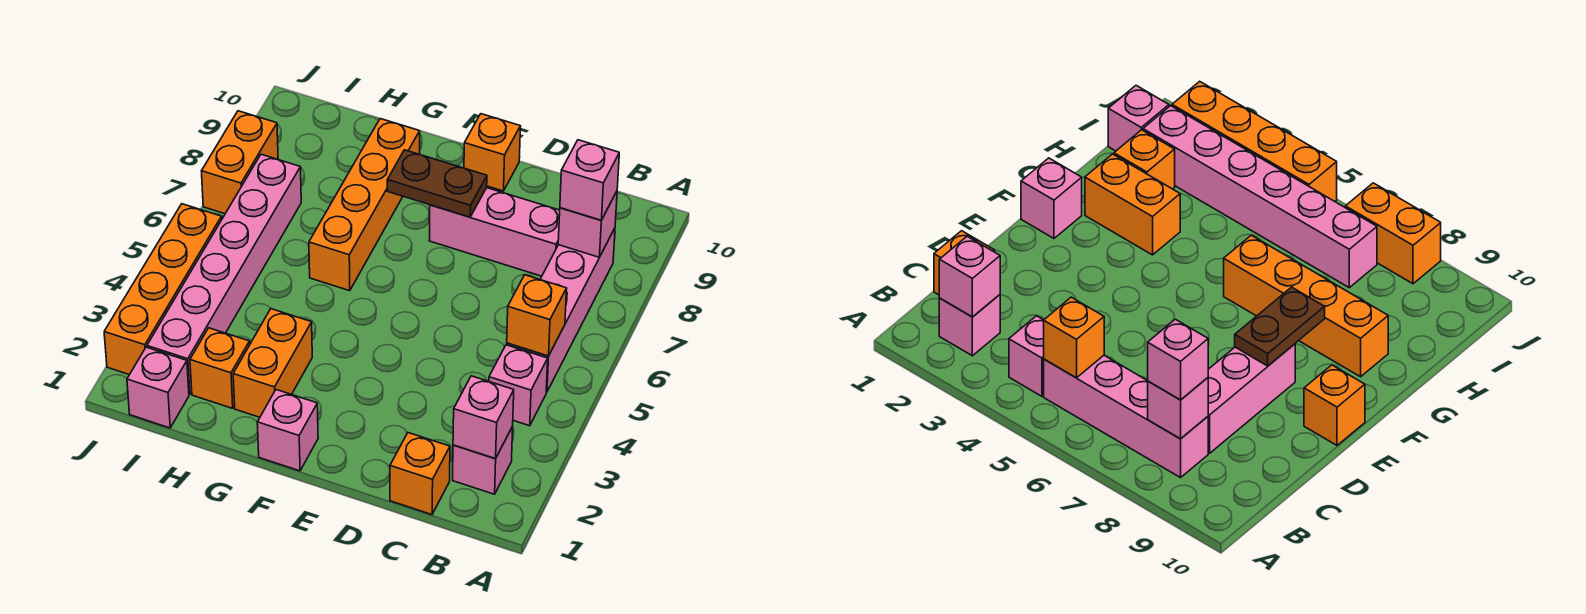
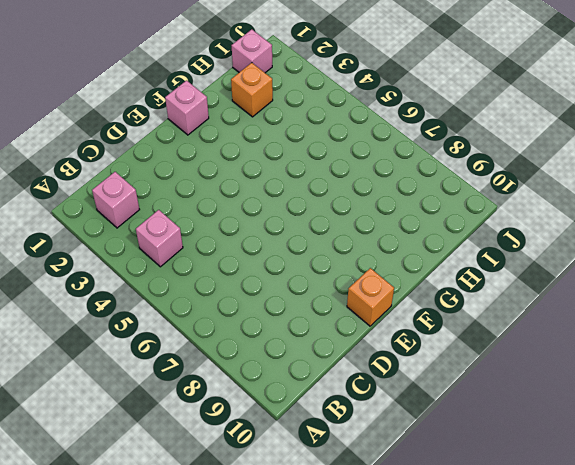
none -> pink brick B5:B8 level 1
none -> orange brick C1 level 1
none -> pink brick C8:E8 level 1

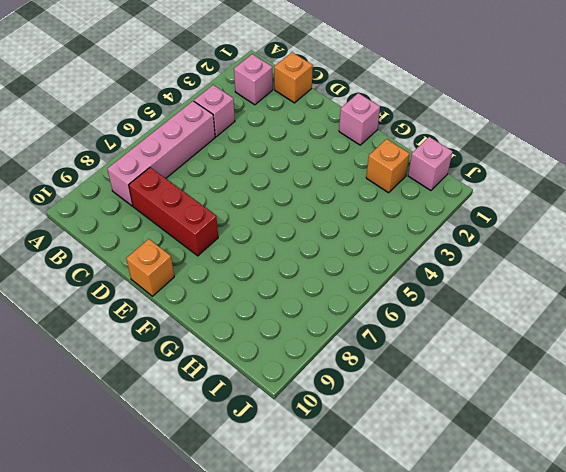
red brick C8:E8 level 1 -> pink brick C8:E8 level 1
none -> orange brick G2:G3 level 1
none -> orange brick G6:G9 level 1
none -> pink brick I2:I7 level 1

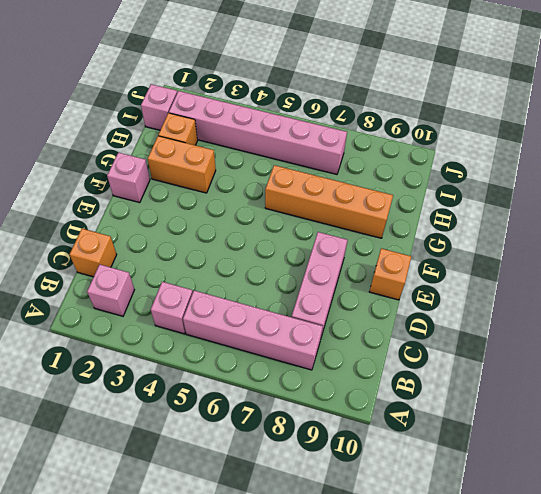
none -> orange brick J2:J5 level 1
none -> orange brick J7:J8 level 1
none -> pink brick B2 level 2

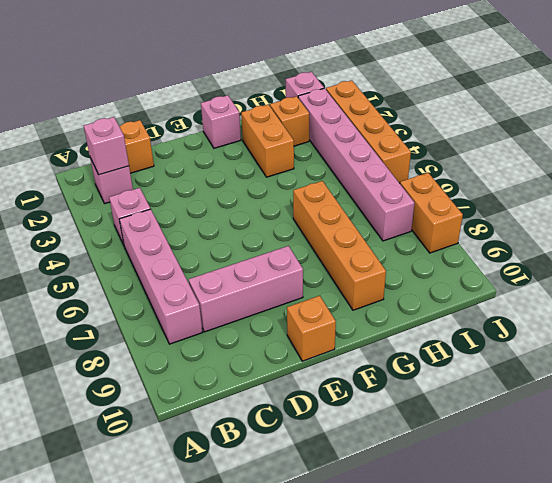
none -> orange brick B5 level 2
none -> pink brick B8 level 2
none -> brown plate E8:F8 level 2

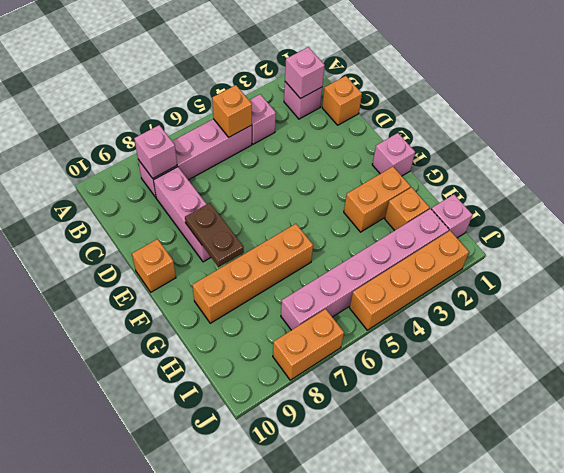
none -> pink brick B8 level 3

